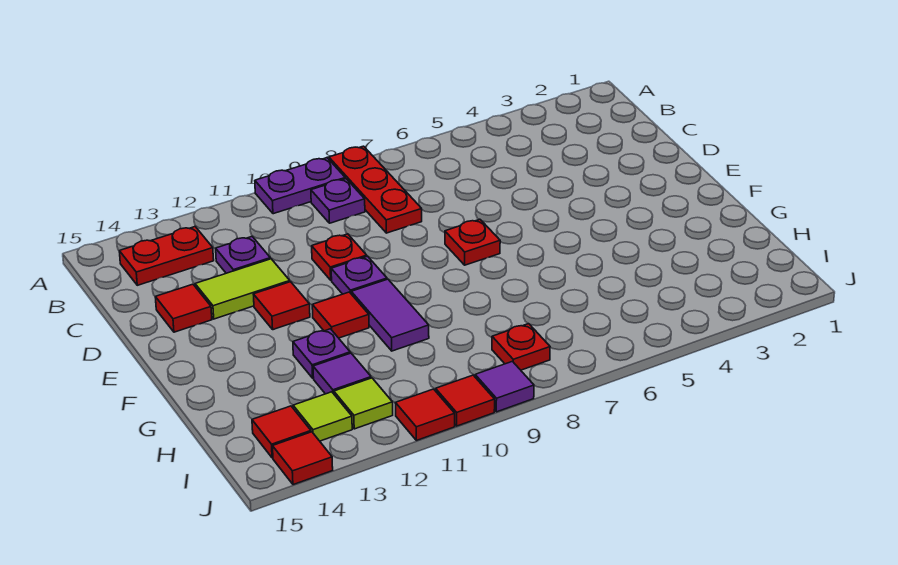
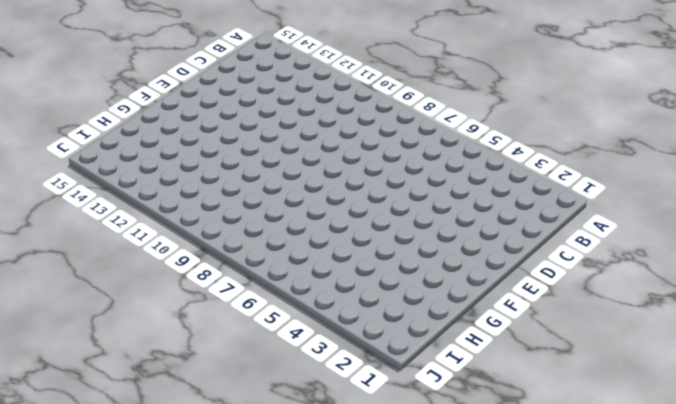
none -> red plate A8:C8 level 1
none -> purple plate A9:A10 level 1
none -> purple plate B9 level 1

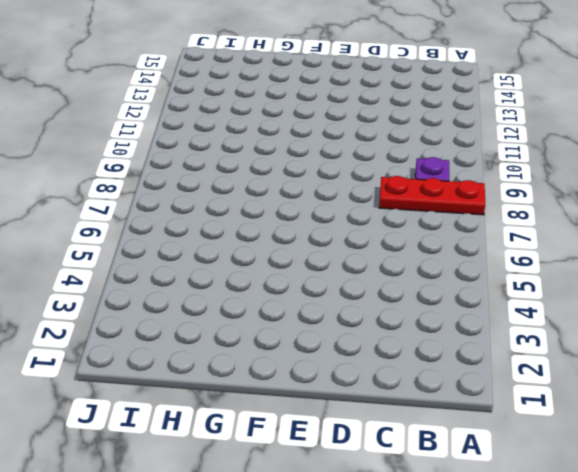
none -> purple plate A9:A10 level 1
none -> red plate B13:B14 level 1
none -> purple plate C12 level 1

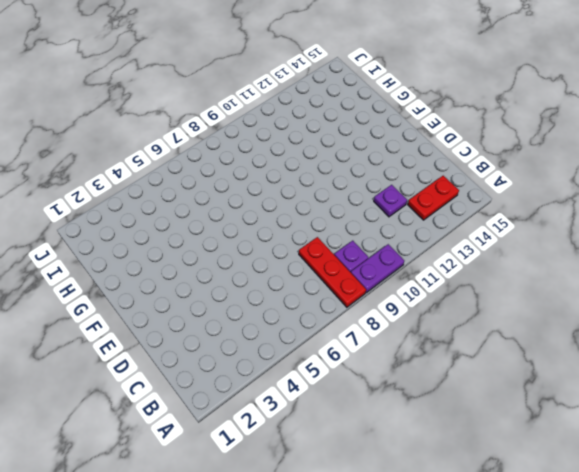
none -> red plate D10 level 1
none -> lime tile D12:D13 level 1
none -> red tile D14 level 1

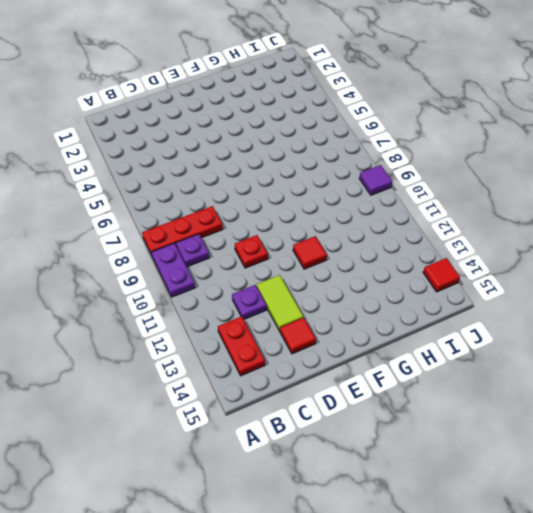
none -> red plate E7 level 1
none -> purple plate E10 level 1
none -> red tile E12 level 1

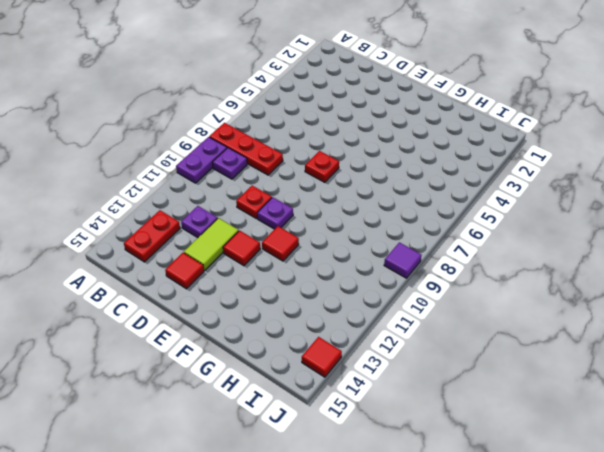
none -> purple tile F10:G10 level 1
none -> purple plate G12 level 1
none -> purple tile H12 level 1

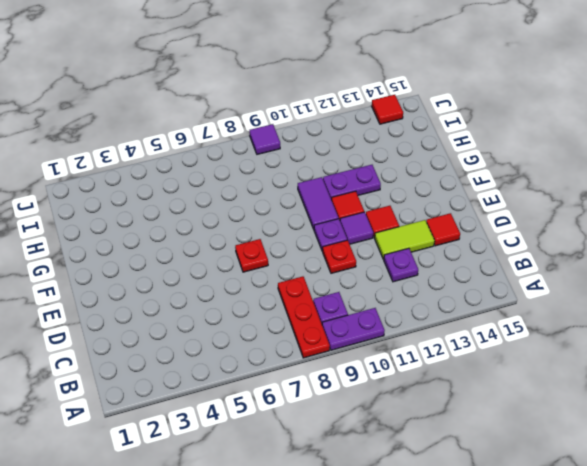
purple tile E11 level 1 -> purple tile H12 level 1
purple plate G11:G12 level 1 -> purple plate G12 level 1
none -> red plate B13:B14 level 1
none -> red plate I8 level 1
none -> lime tile I12 level 1

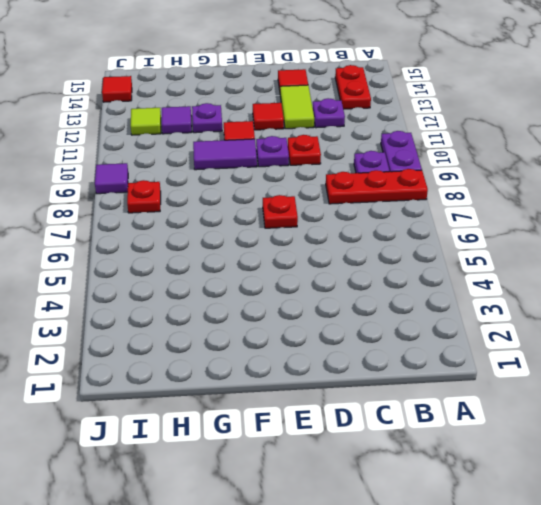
none -> lime tile I13 level 1
none -> red tile I14 level 1
none -> red tile J10 level 1

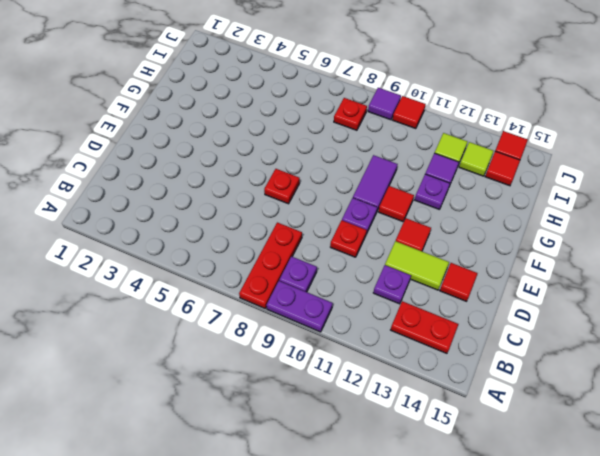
none -> red tile J11 level 1

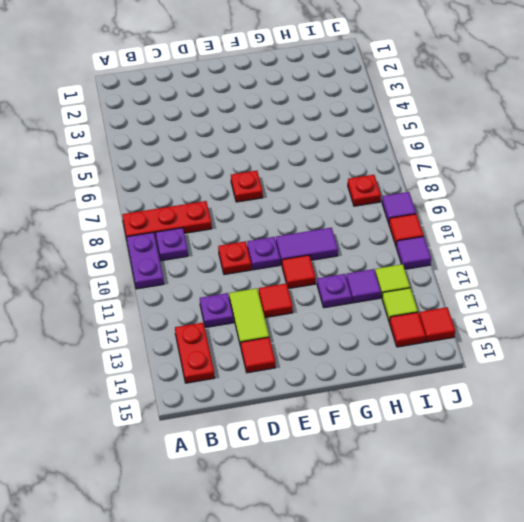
purple tile J11 level 1 -> red tile J11 level 1

